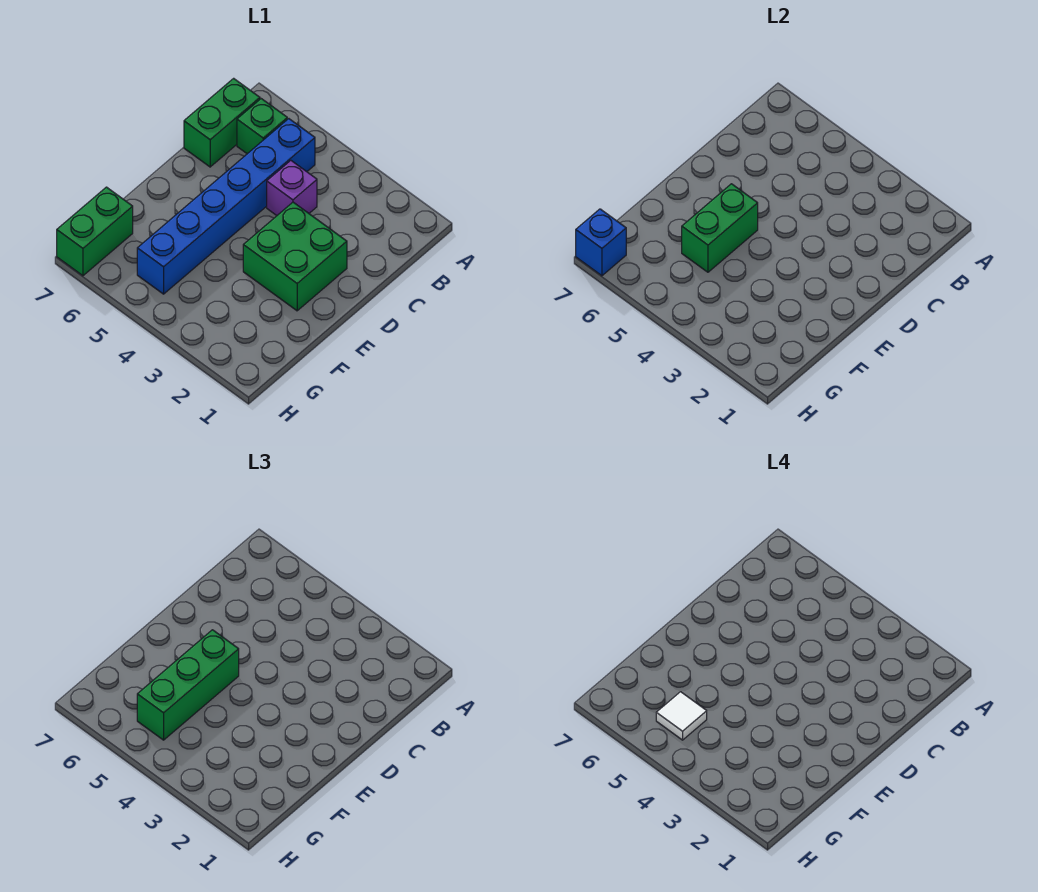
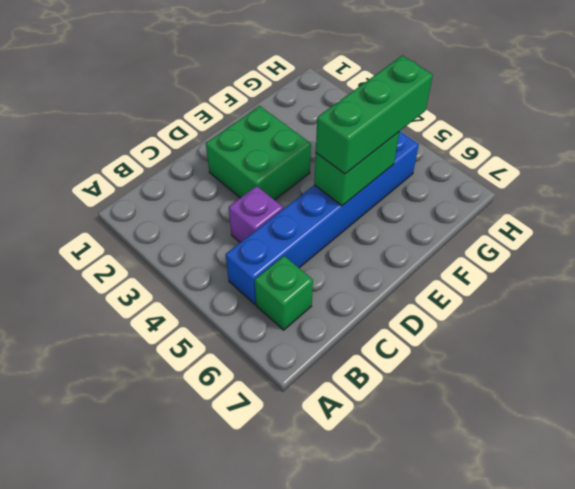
none -> green brick B7:C7 level 1
none -> green brick G7:H7 level 1

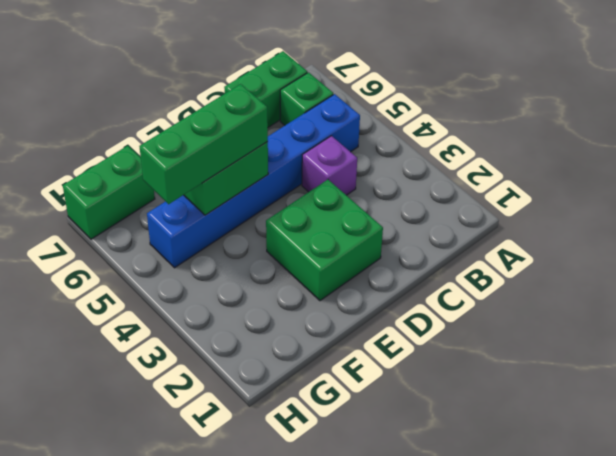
none -> blue brick H7 level 2
none -> white tile G5 level 4

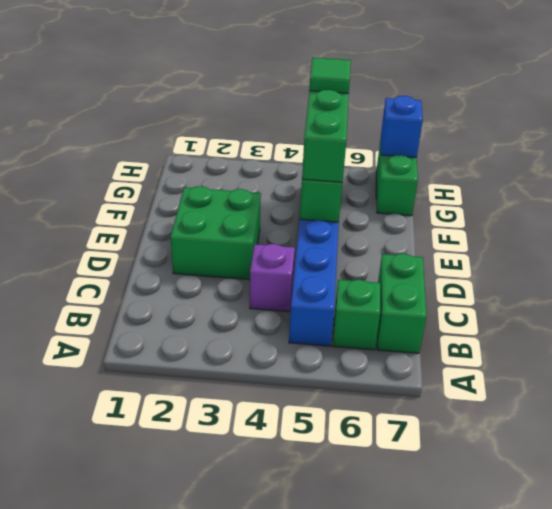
green tile G5 level 4 -> white tile G5 level 4

